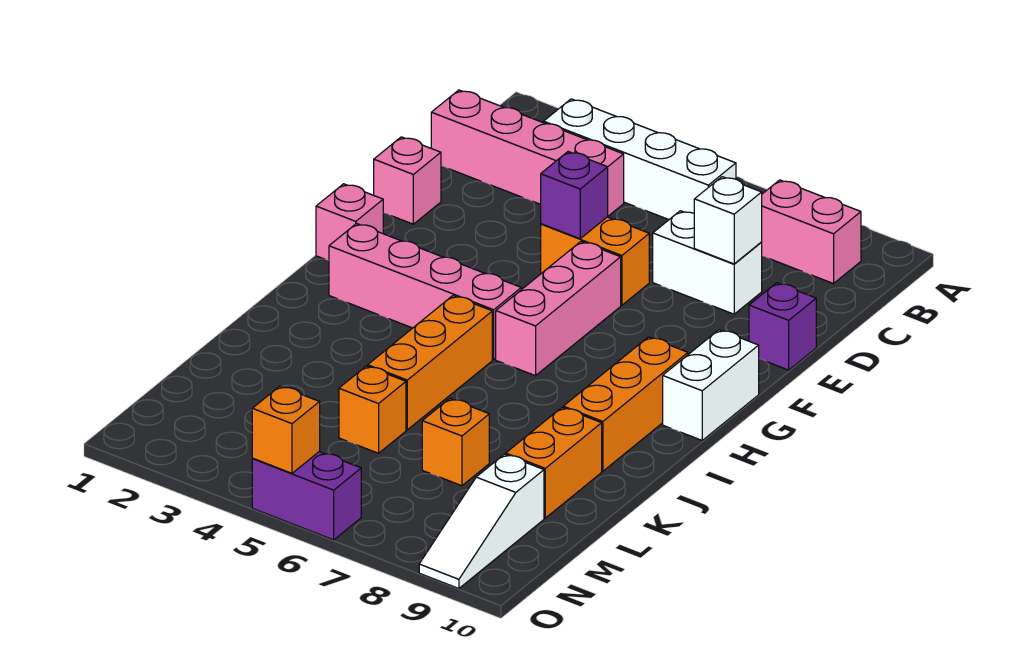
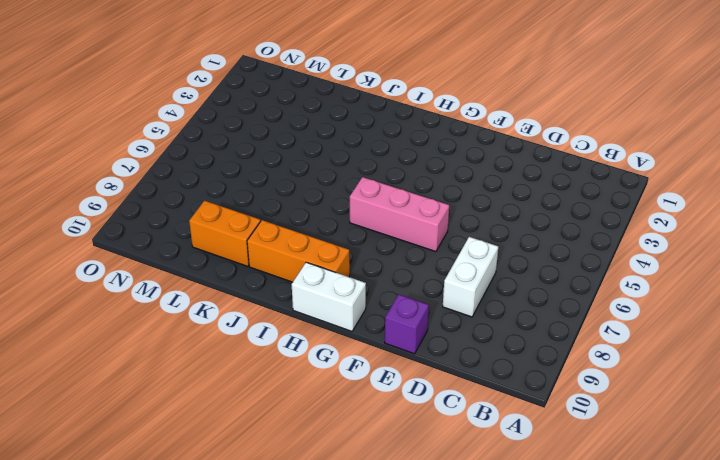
none -> white brick B3:B6 level 1
none -> pink brick B8:B9 level 1
none -> pink brick C1:C4 level 1

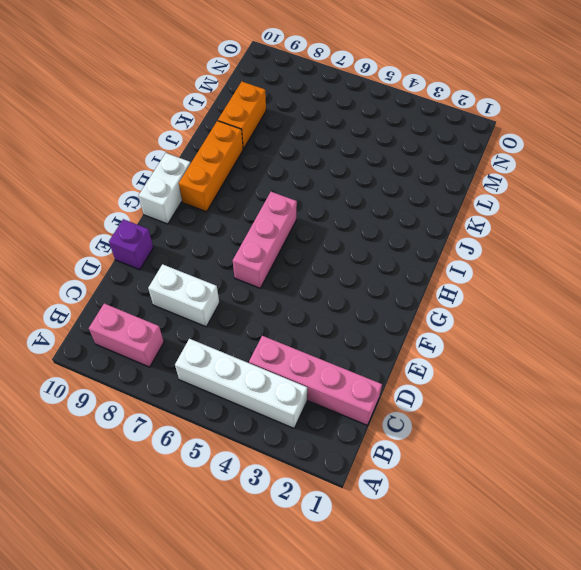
none -> pink brick E1 level 1
none -> orange brick E5:E6 level 1
none -> pink brick G1 level 1

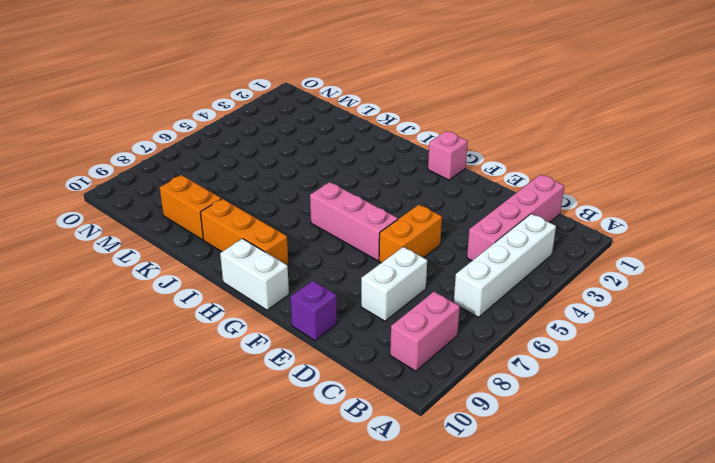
none -> pink brick E1 level 1
none -> pink brick H2:H5 level 1
none -> orange brick I5:K5 level 1

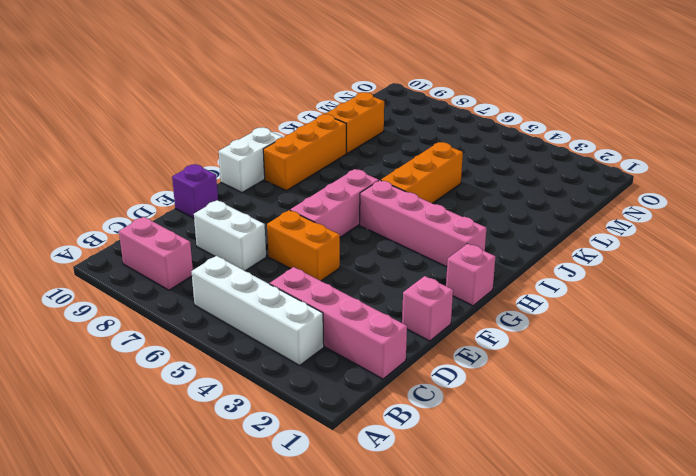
none -> orange brick L5 level 1
none -> orange brick L7 level 1
none -> white slope M9:O9 level 1 top M

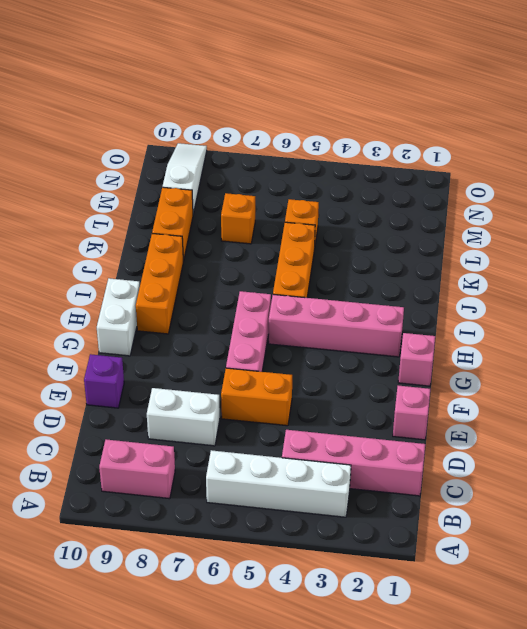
none -> purple brick O5:O6 level 1
none -> white brick D8 level 2
none -> purple brick E5 level 2

